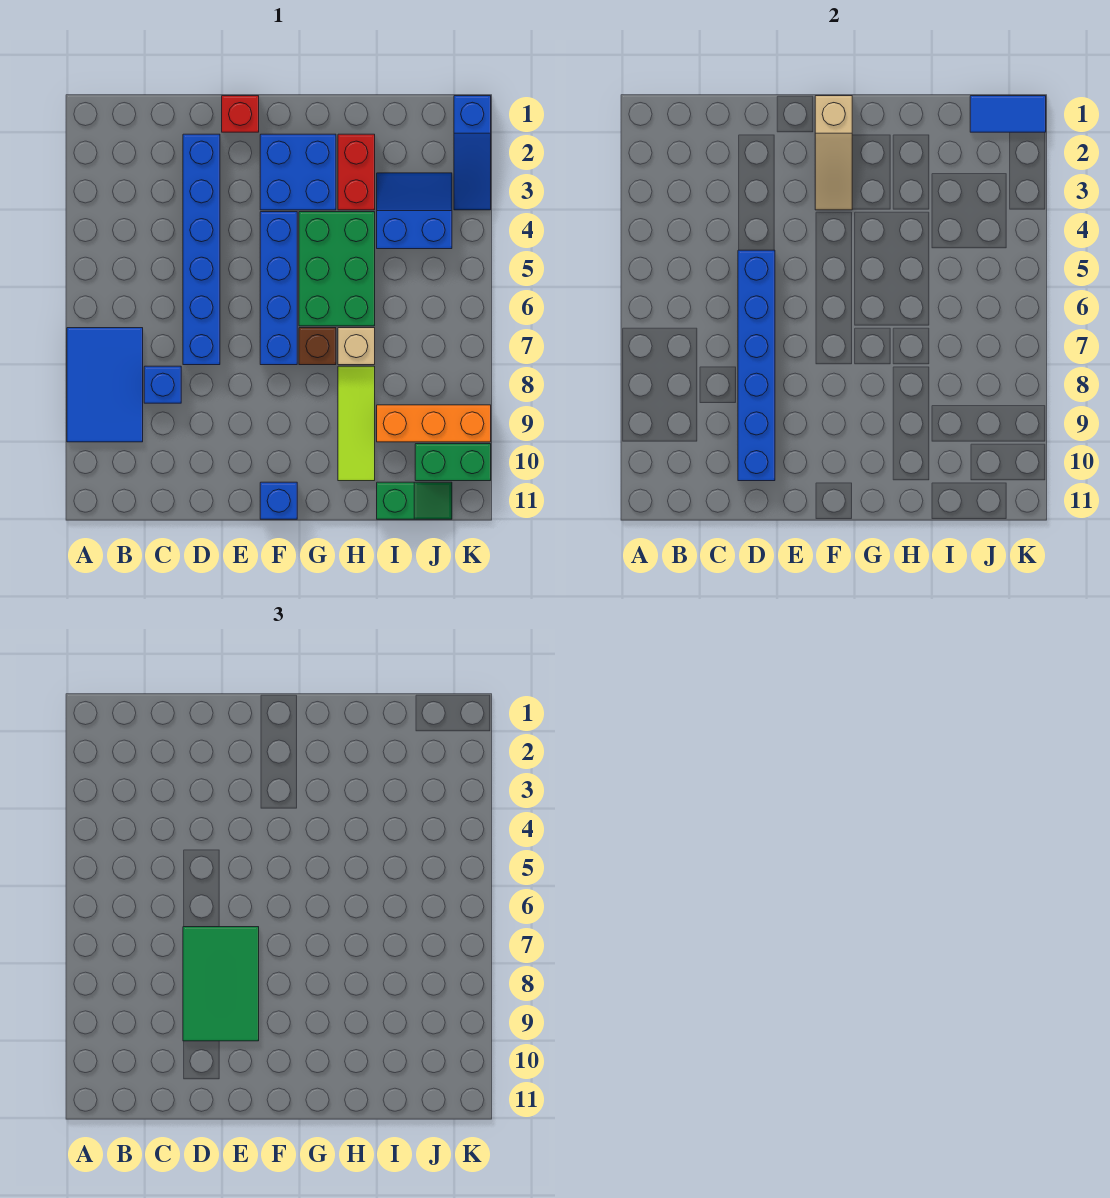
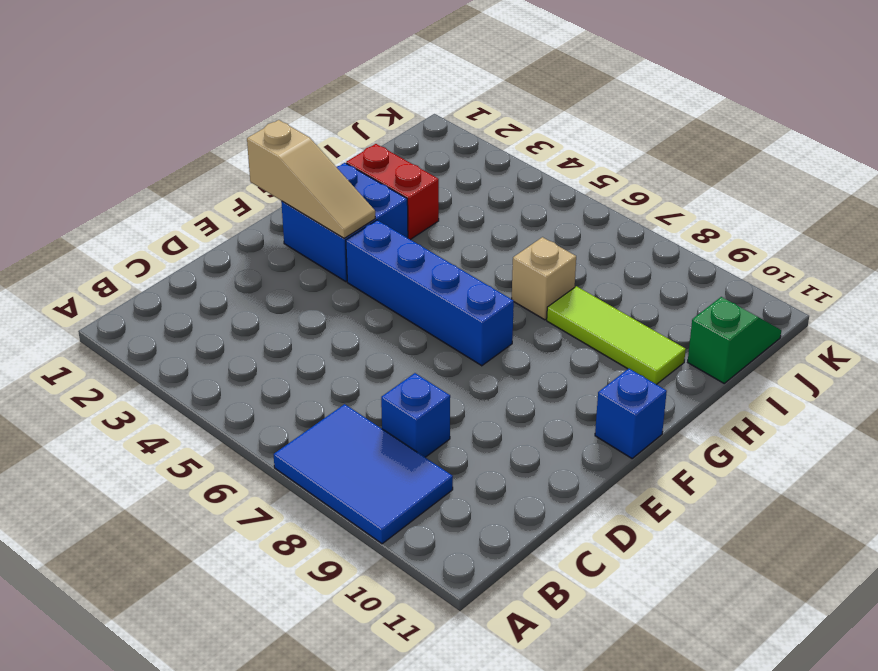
none -> blue brick D2:D7 level 1
none -> red brick E1 level 1
none -> green brick G4:H6 level 1

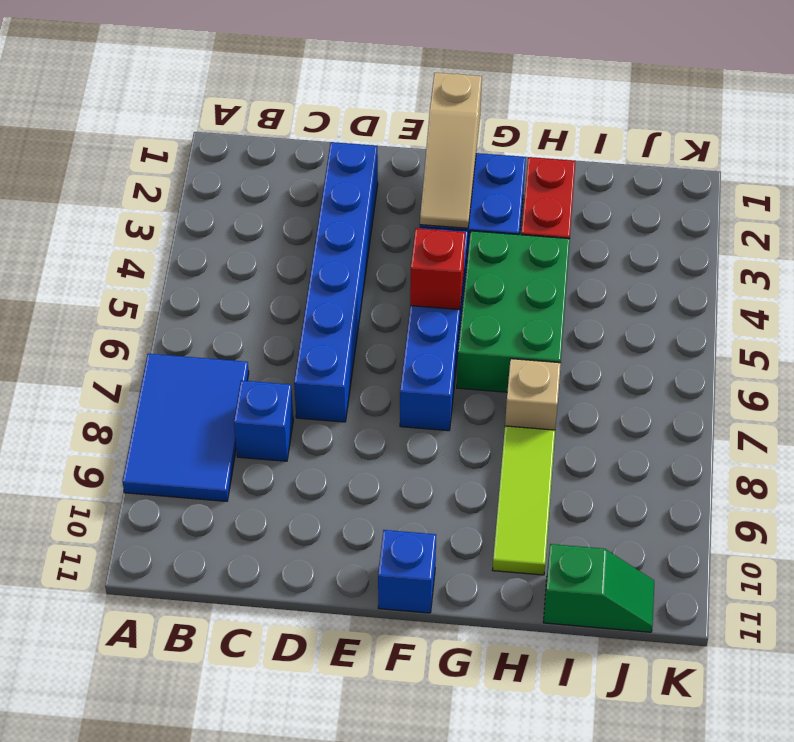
red brick F5 level 2 -> red brick E1 level 1
none -> brown brick G7 level 1
none -> blue slope I3:J4 level 1 top 4
none -> orange brick I9:K9 level 1

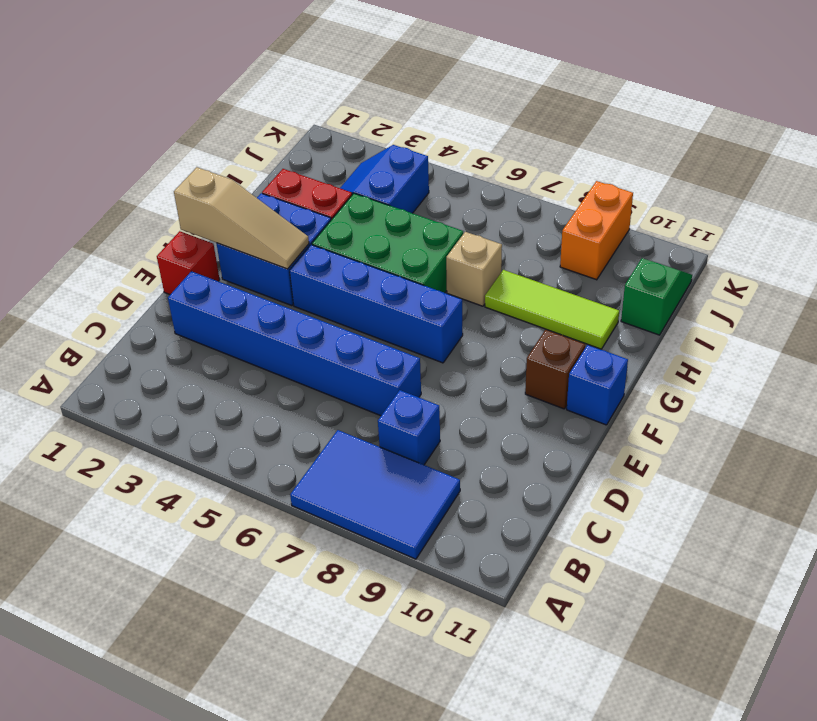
brown brick F10 level 1 -> brown brick G7 level 1
orange brick J9:K9 level 1 -> orange brick I9:K9 level 1
none -> green brick J10:K10 level 1
none -> blue slope K1:K3 level 1 top 1
none -> blue brick D5:D10 level 2

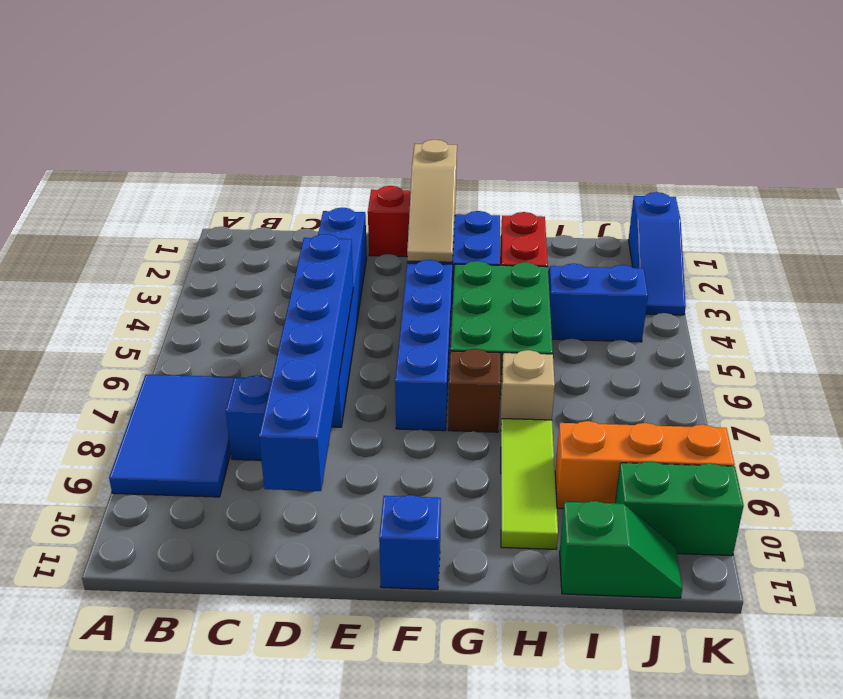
none -> blue tile J1:K1 level 2
none -> green tile D7:E9 level 3

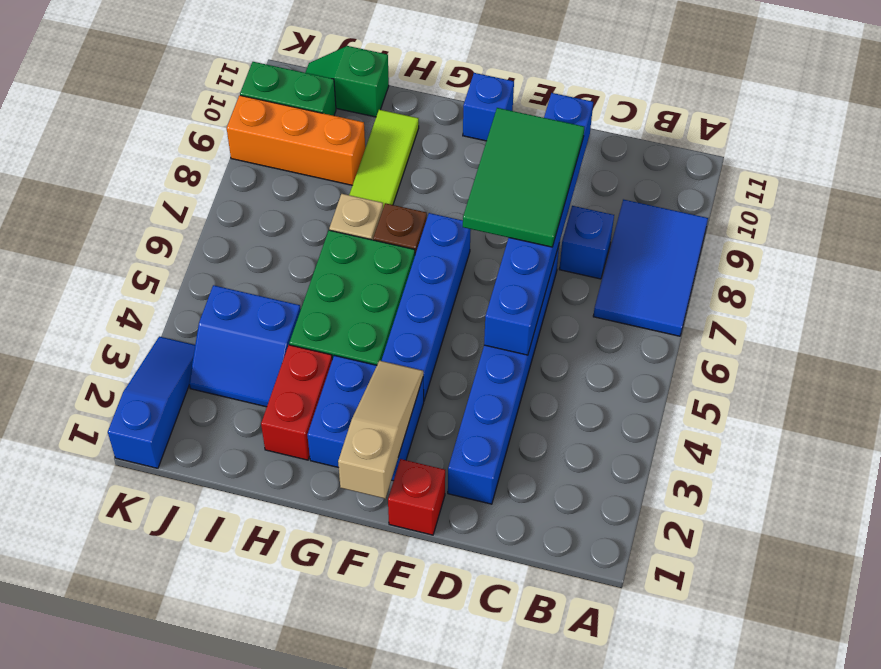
none -> blue tile J1:K1 level 2

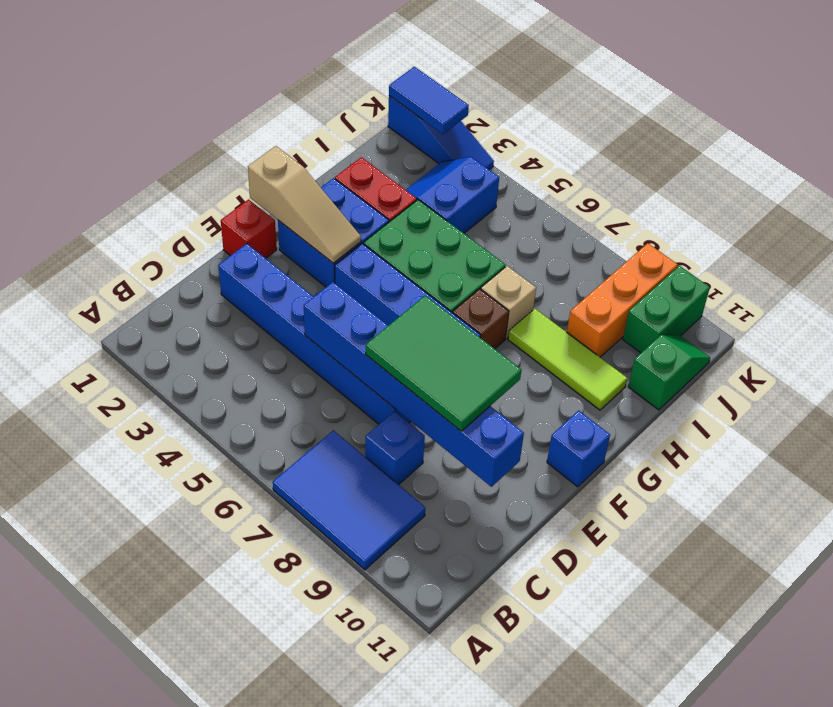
blue tile K1:K2 level 2 -> blue tile J1:K1 level 2

